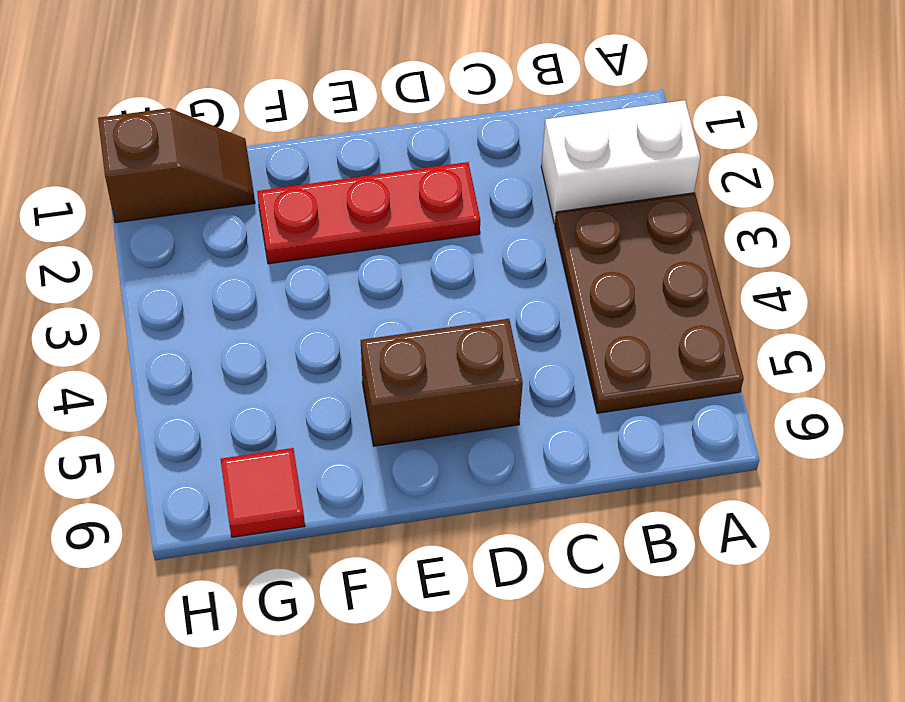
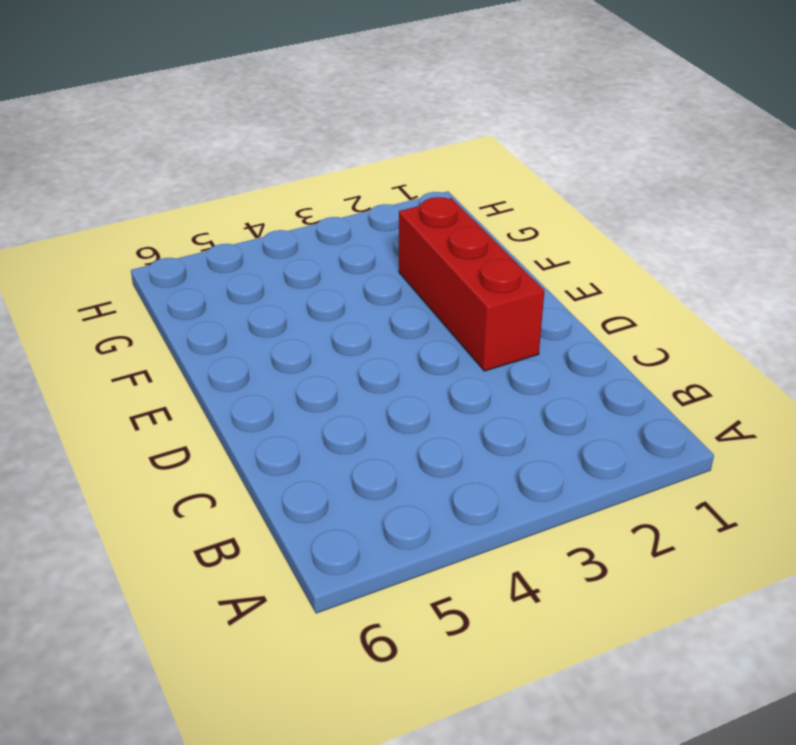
red brick D2:F2 level 1 -> red plate D2:F2 level 1
none -> white brick A2:B2 level 1
none -> brown plate A3:B5 level 1

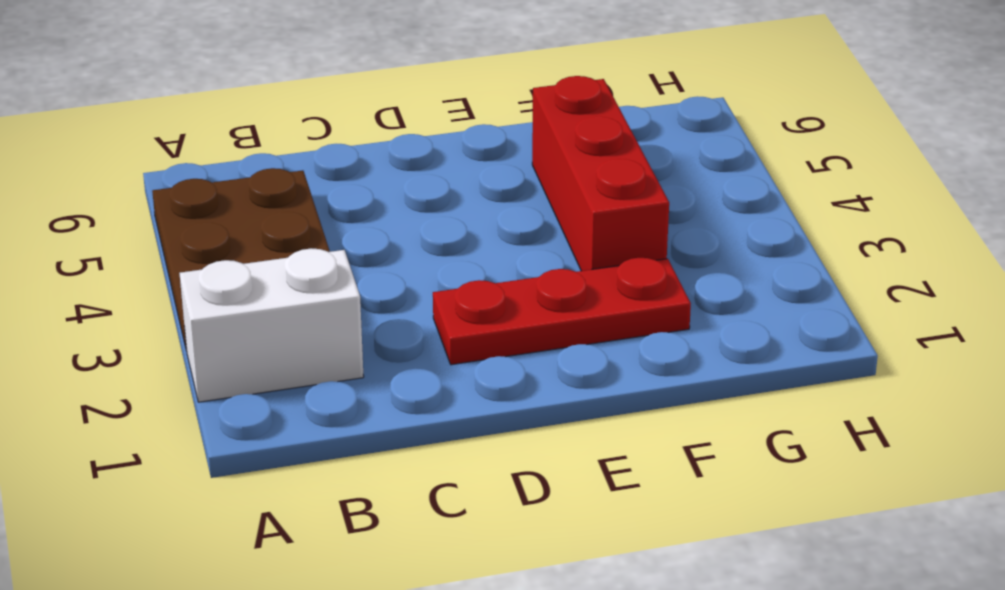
red brick F3:F5 level 1 -> none
none -> brown brick D5:E5 level 1
none -> brown slope G1:H1 level 1 top H

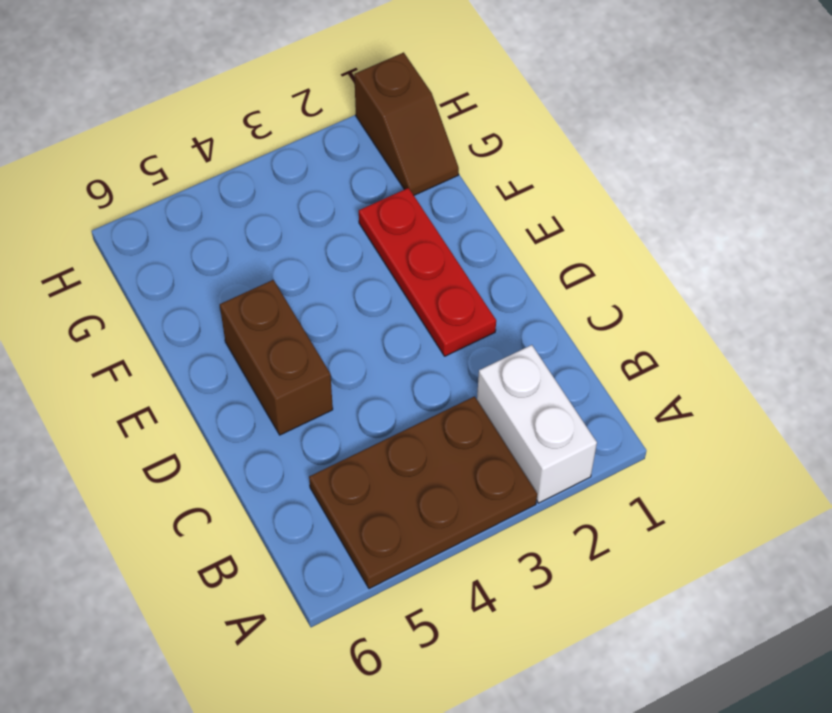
none -> red tile G6 level 1

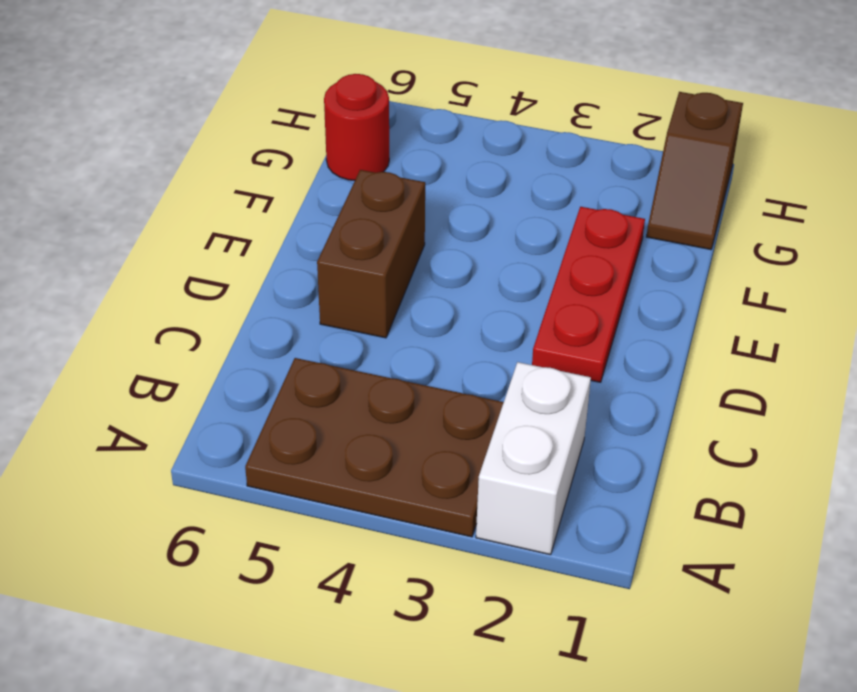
red round brick G6 level 1 -> red tile G6 level 1

